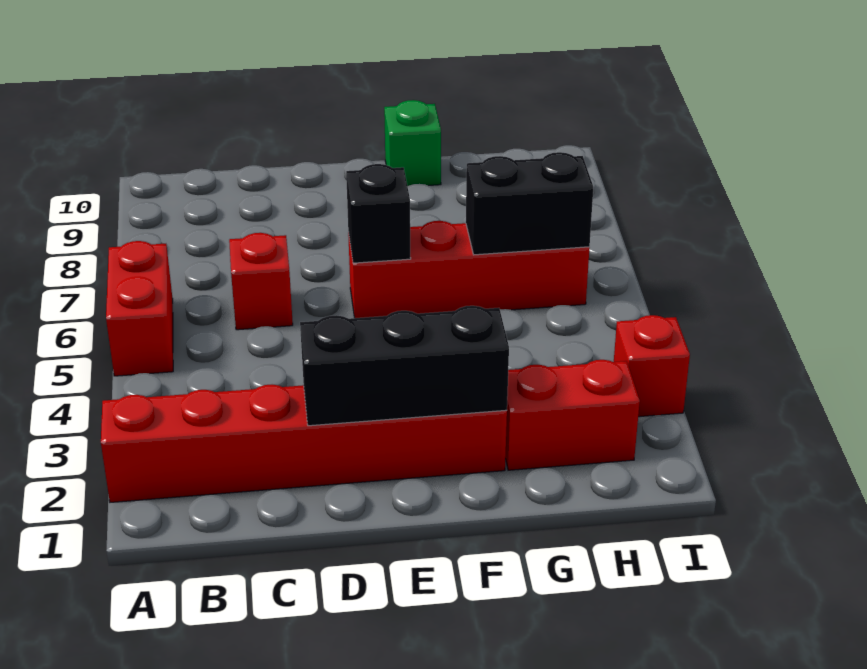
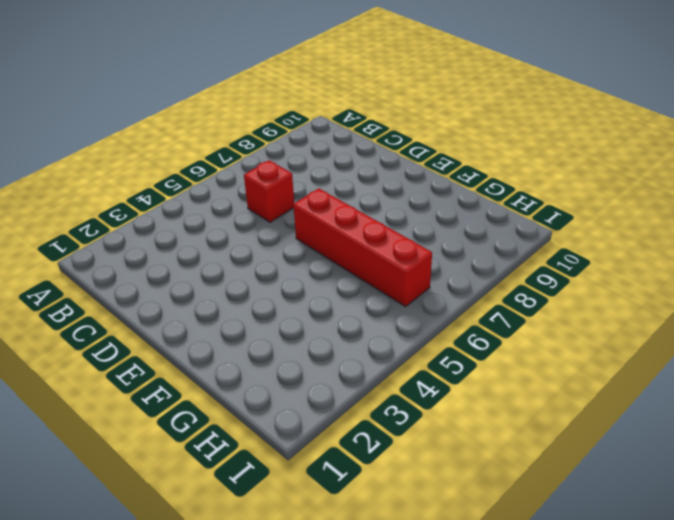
none -> red brick A2:F2 level 1
none -> red brick A5:A6 level 1

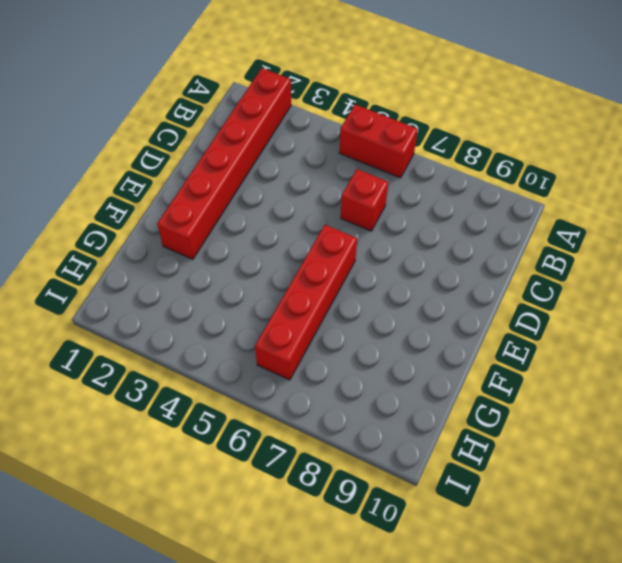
none -> green brick F10 level 1
none -> red brick G2:H2 level 1

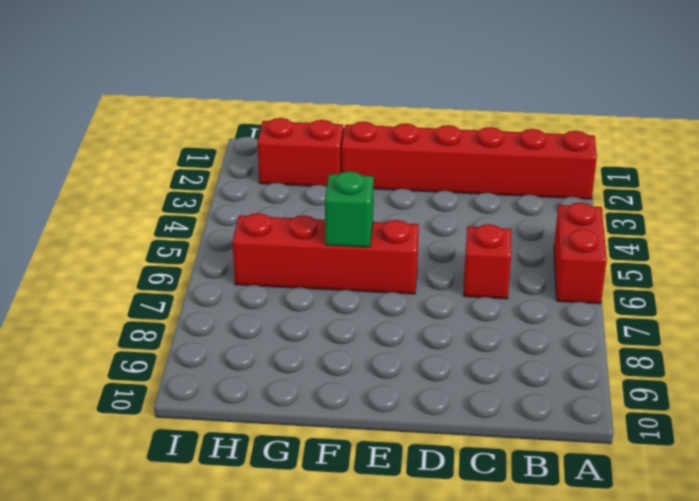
green brick F6 level 2 -> green brick F10 level 1
none -> red brick I3 level 1
none -> black brick D2:F2 level 2

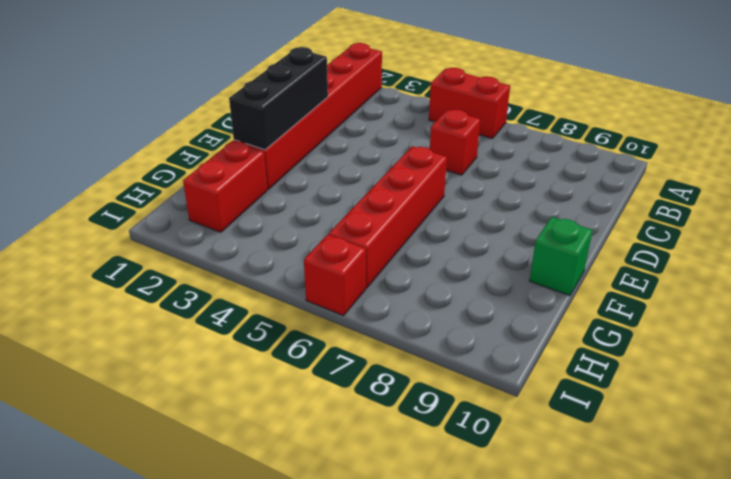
red brick I6 level 1 -> red brick I3 level 1
none -> black brick E6 level 2
none -> black brick G6:H6 level 2

